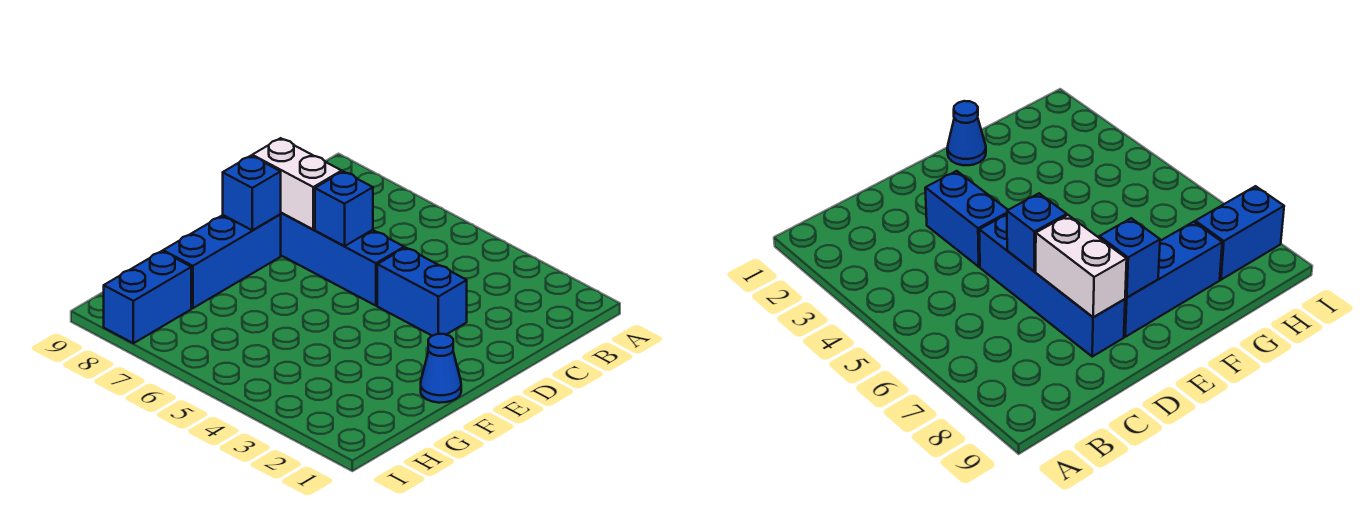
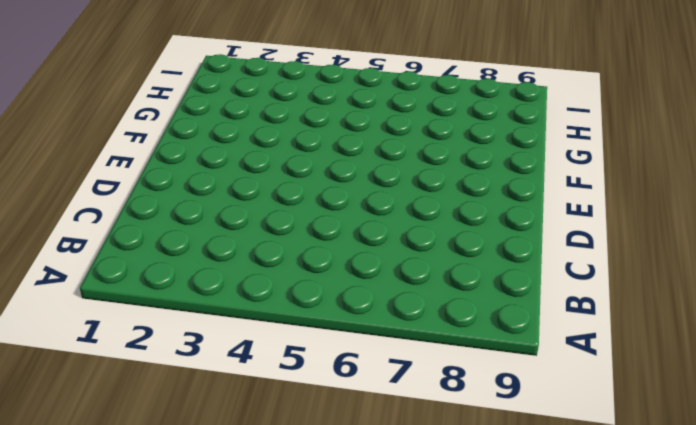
none -> blue brick D3:D4 level 1
none -> blue brick D5:D8 level 1

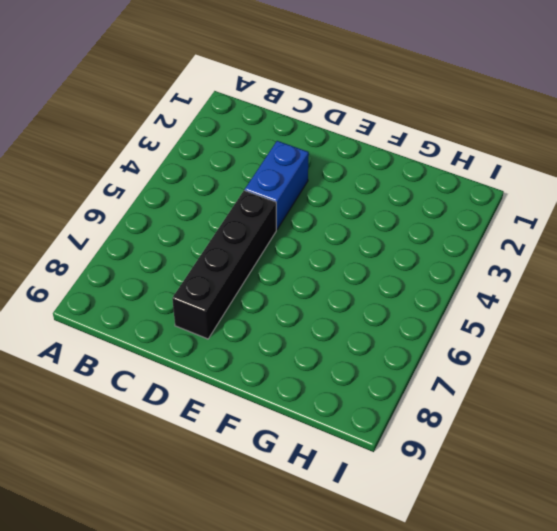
black brick D5:D8 level 1 -> blue brick D5:D8 level 1
none -> blue brick E8:G8 level 1
none -> blue cone F1 level 1

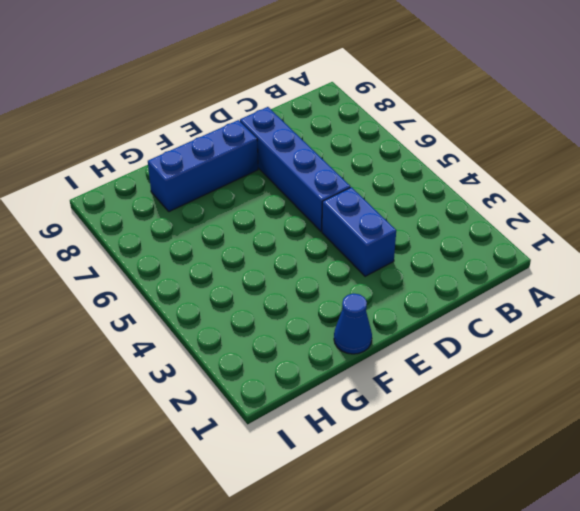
none -> blue brick H8:I8 level 1
none -> blue brick D6 level 2

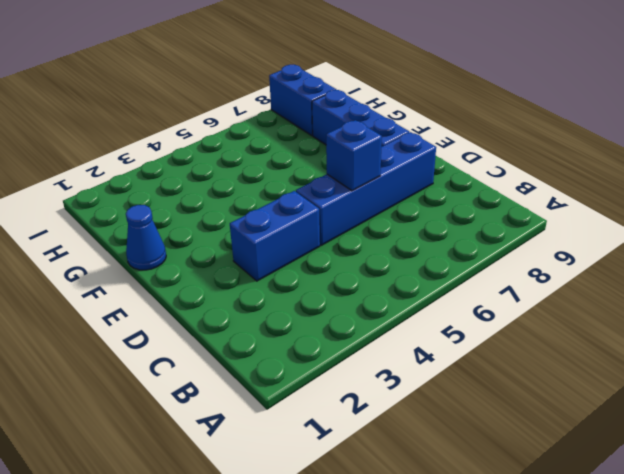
none -> white brick D7:D8 level 2
none -> blue brick E8 level 2

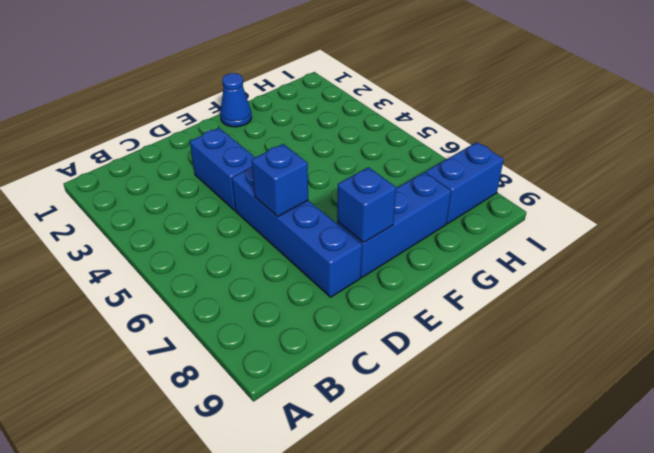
none -> white brick D7:D8 level 2

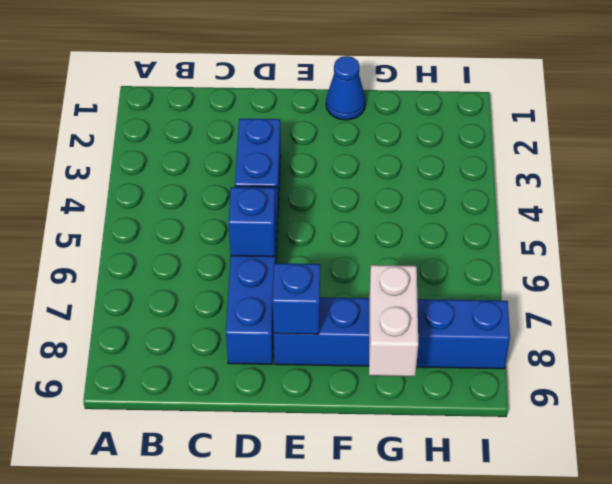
white brick G8:G9 level 2 -> white brick D7:D8 level 2

